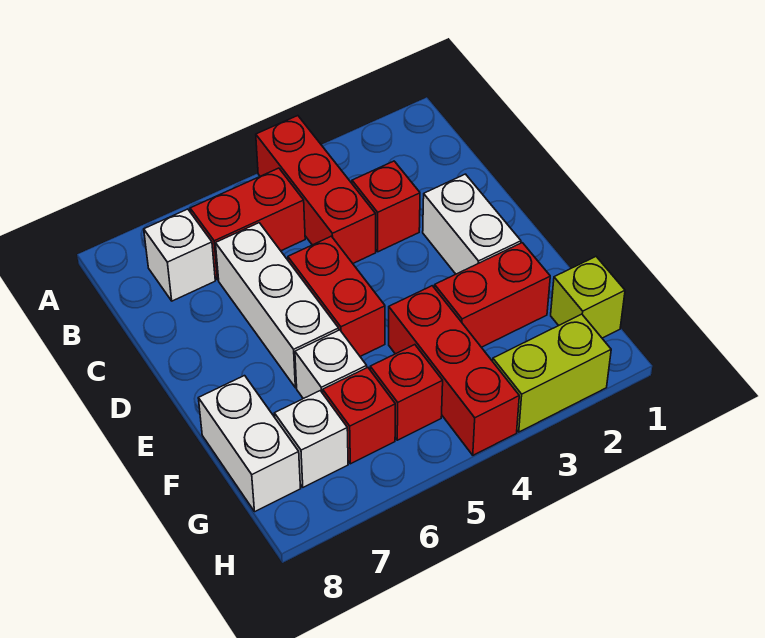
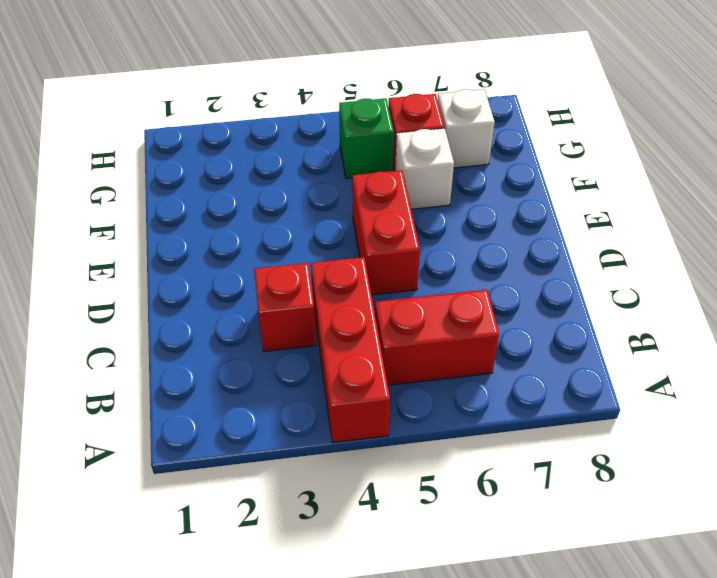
green brick G5 level 1 -> red brick G5 level 1
none -> white brick B7 level 1
none -> white brick C6:E6 level 1
none -> white brick D2:E2 level 1

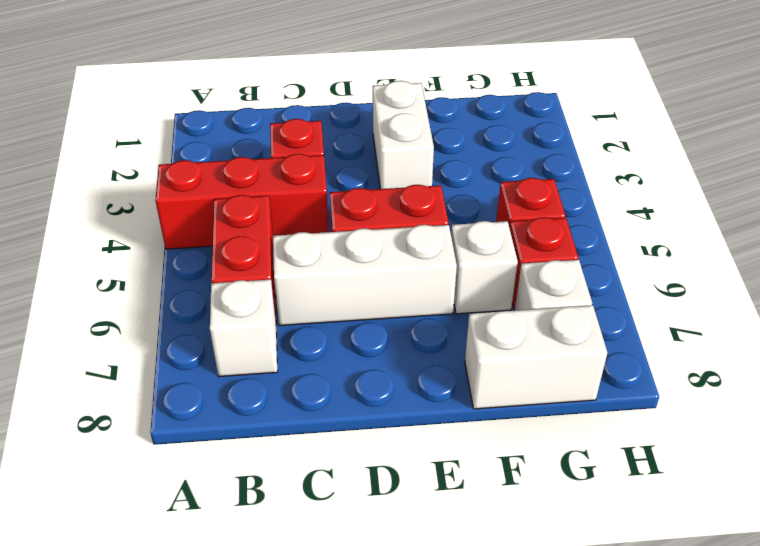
white brick E2:E3 level 1 -> white brick D2:E2 level 1
none -> red brick F2:F3 level 1
none -> red brick F4:H4 level 1
none -> lime brick G1 level 1

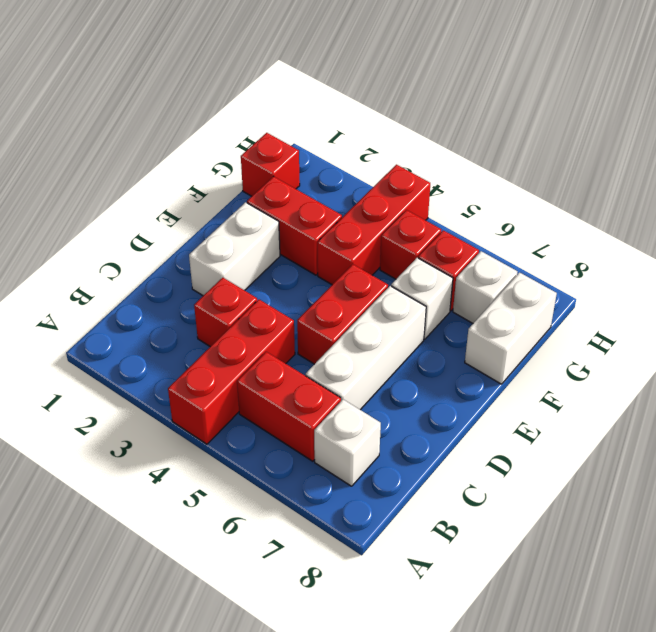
red brick G1 level 1 -> lime brick G1 level 1
none -> lime brick H2:H3 level 1

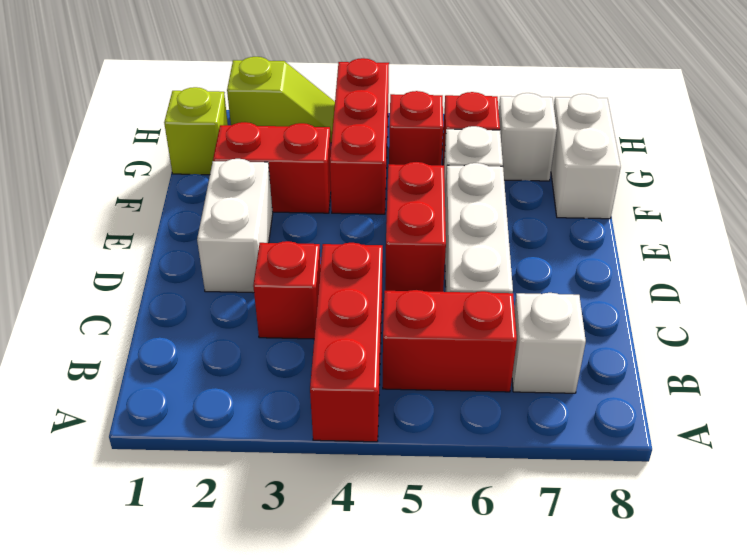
lime slope H2:H3 level 1 top 2 -> lime brick H2:H3 level 1

